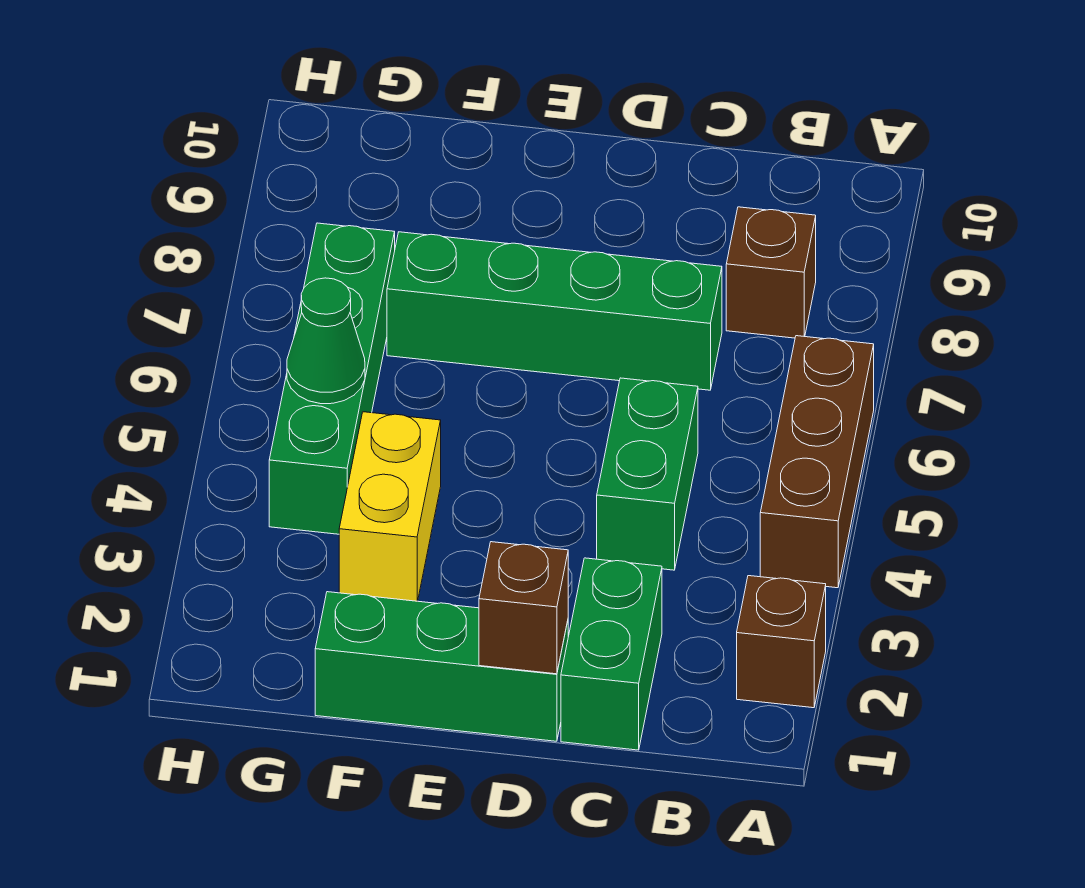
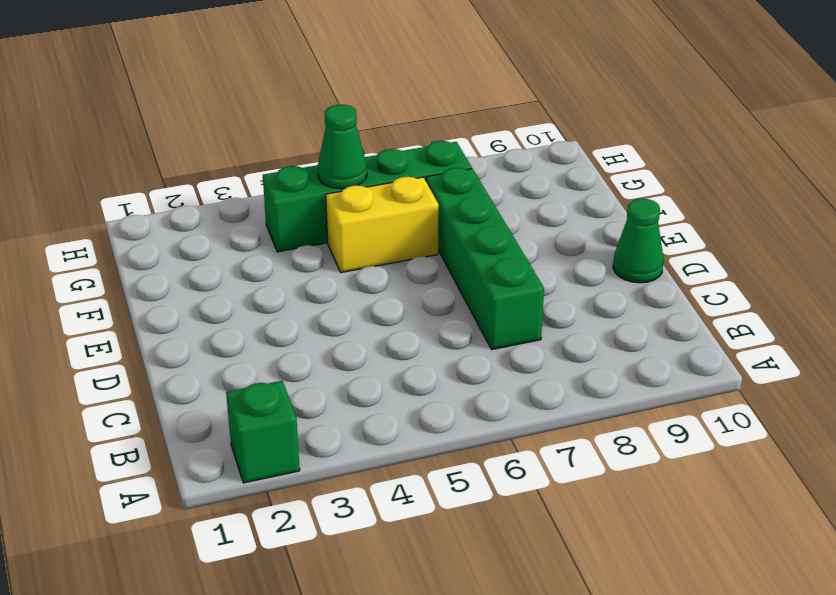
green brick A2 level 1 -> brown brick A2 level 1
green cone D10 level 1 -> none
yellow brick F5:F6 level 1 -> yellow brick F3:F4 level 1
none -> brown brick A4:A6 level 1
none -> brown brick B8 level 1

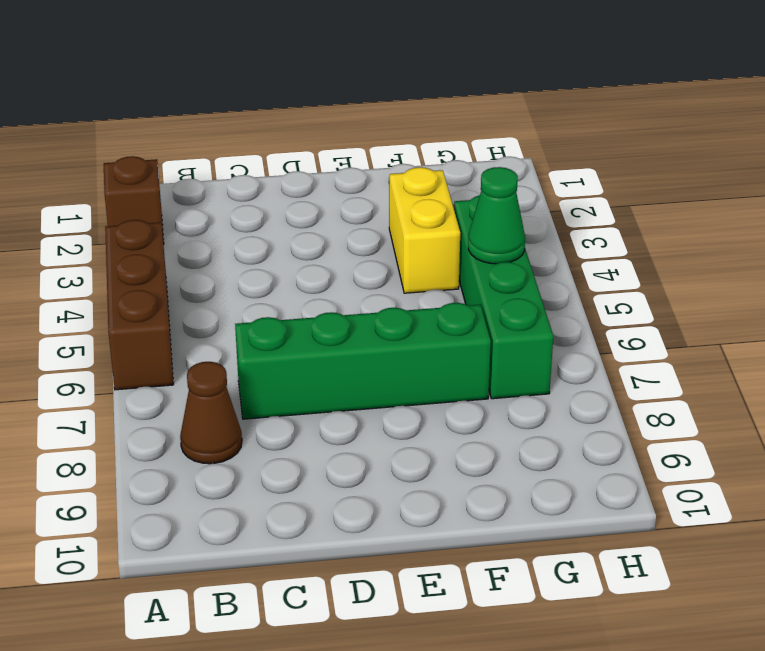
brown cone B8 level 1 -> brown brick B8 level 1
none -> green brick C1:C2 level 1
none -> green brick C4:C5 level 1

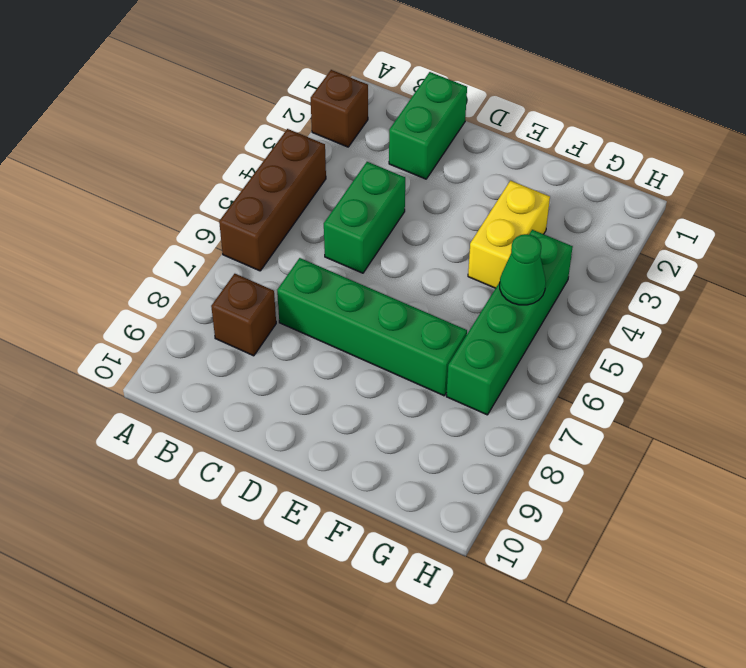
none -> green brick D1:F1 level 1
none -> brown brick D1 level 2

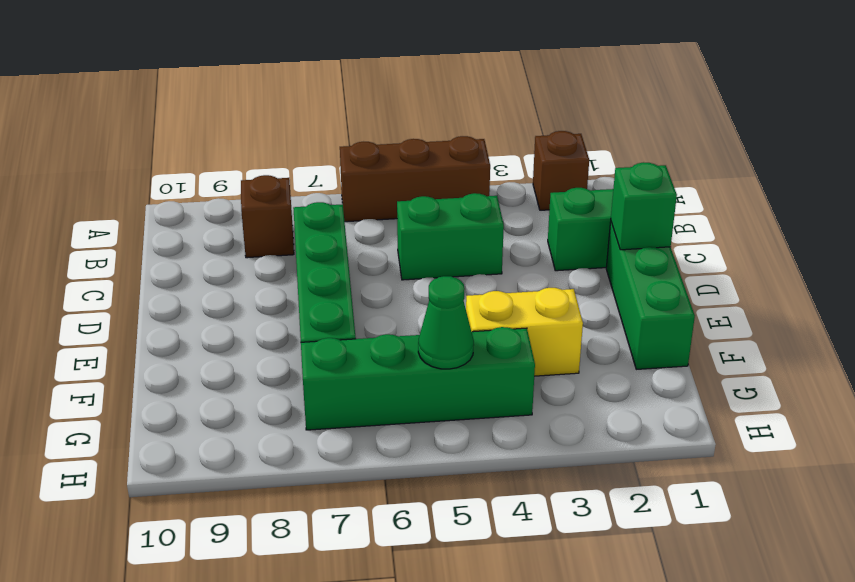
green brick D1 level 2 -> brown brick D1 level 2

